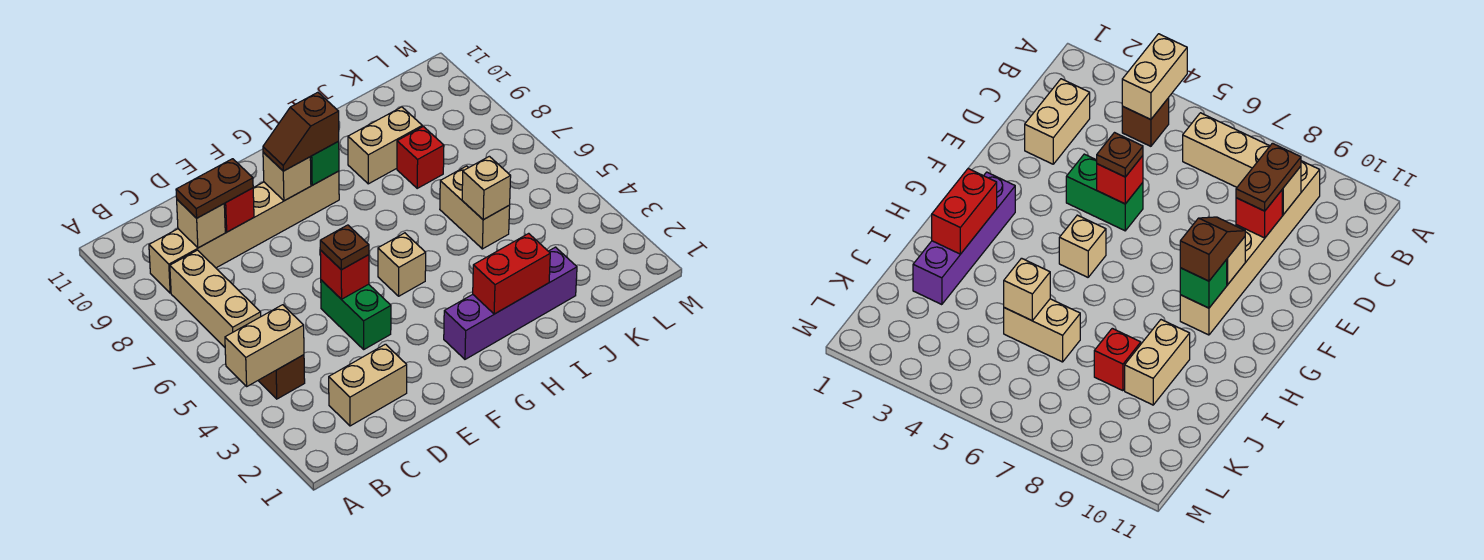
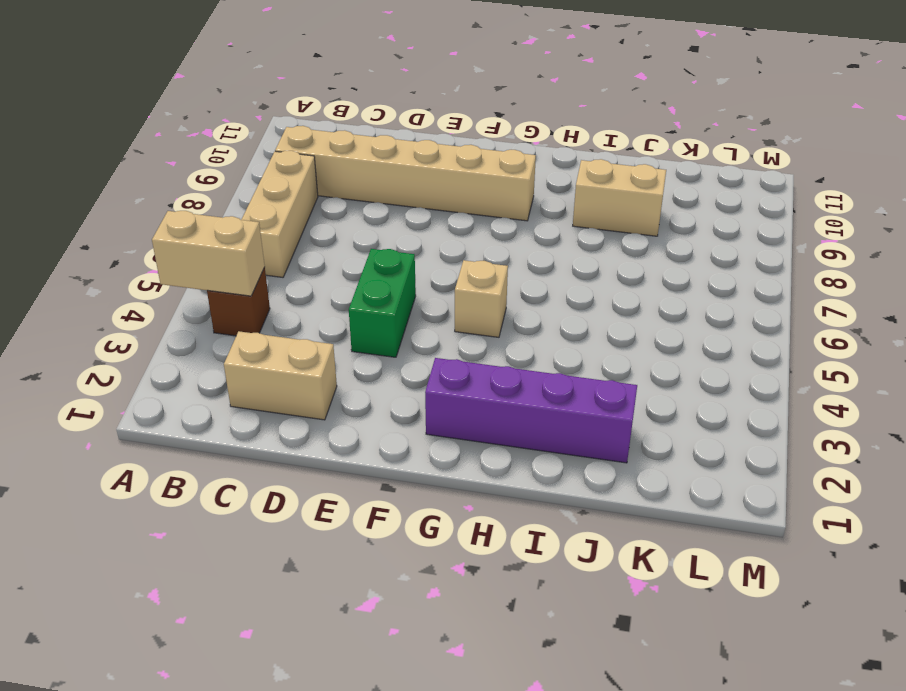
none -> tan brick J5:J6 level 1
none -> red brick J8 level 1
none -> tan brick C9 level 2

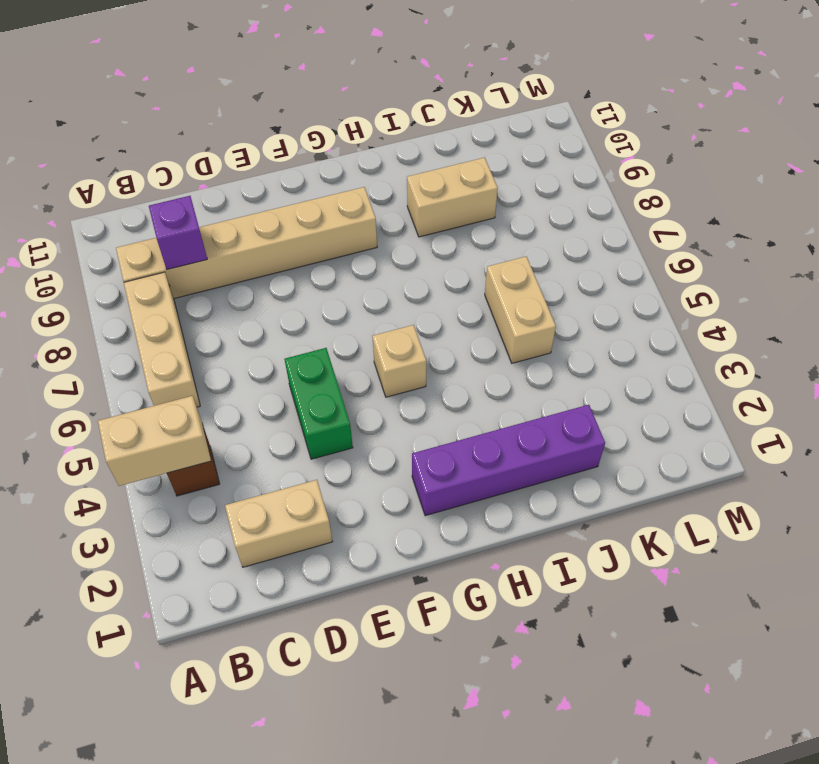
purple brick C9 level 2 -> tan brick C9 level 2
none -> red brick J8 level 1
none -> red brick D9 level 2
none -> red brick E5 level 2

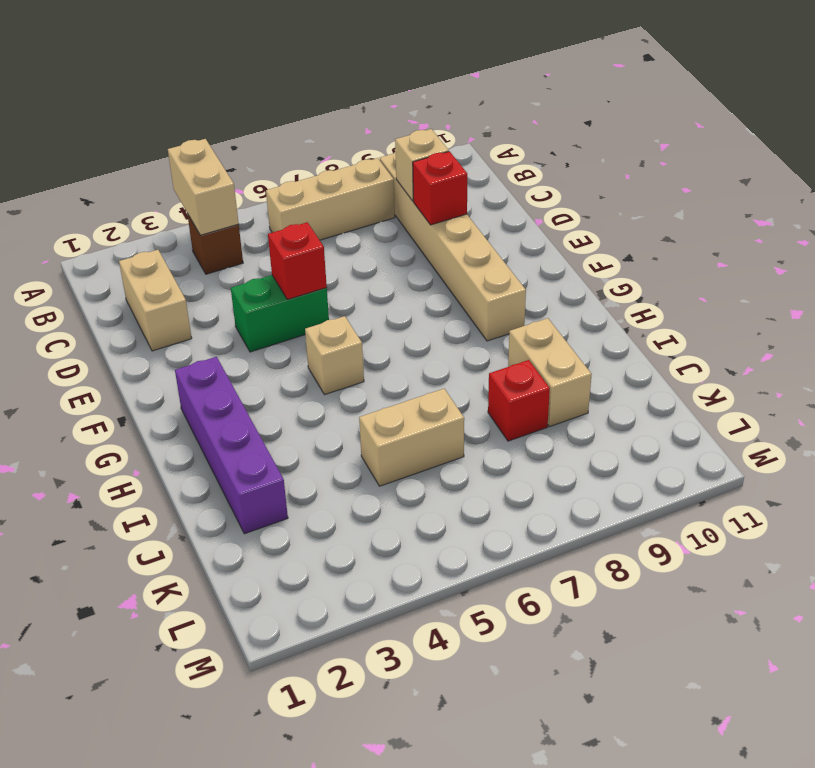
none -> tan brick F9 level 2
none -> green brick G9 level 2
none -> red brick H2:I2 level 2

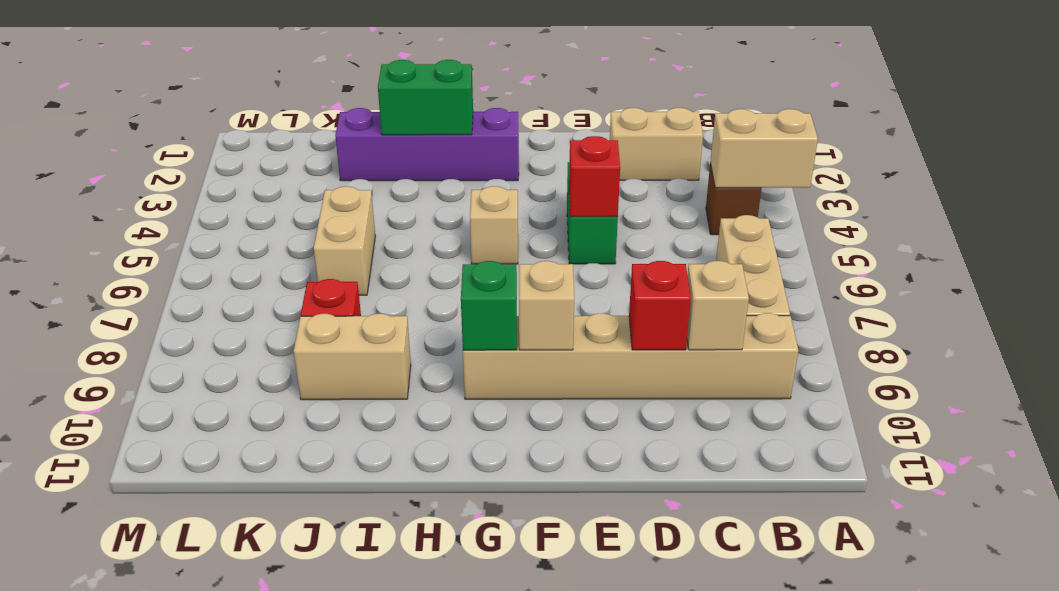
green brick H2:I2 level 2 -> red brick H2:I2 level 2
none -> tan brick J5 level 2
none -> brown plate C9:D9 level 3
none -> brown plate E5 level 3

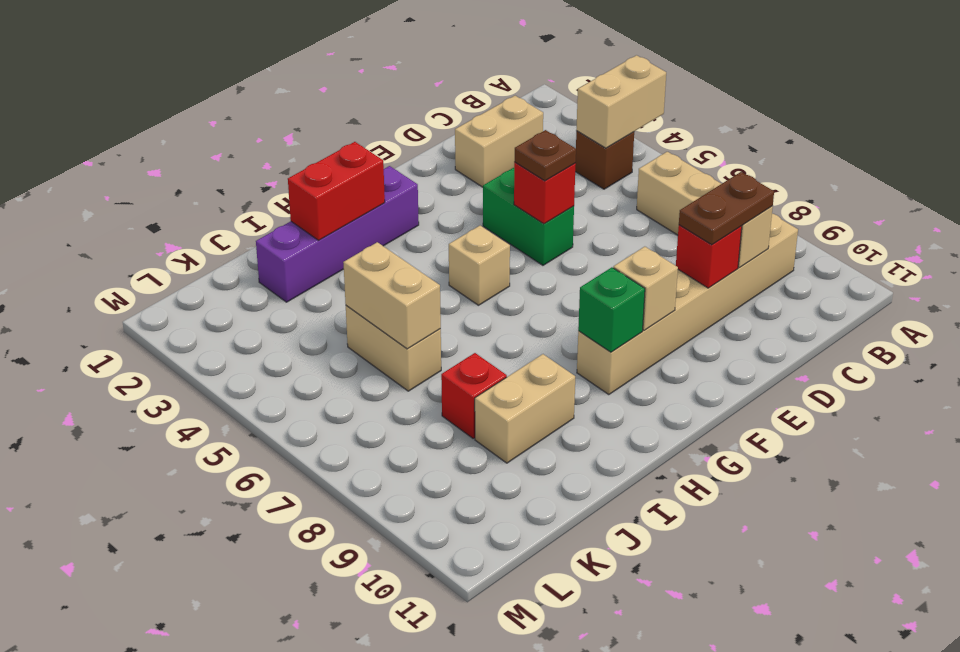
tan brick J5:J6 level 2 -> tan brick J5 level 2
none -> brown slope F9:G9 level 3 top G

